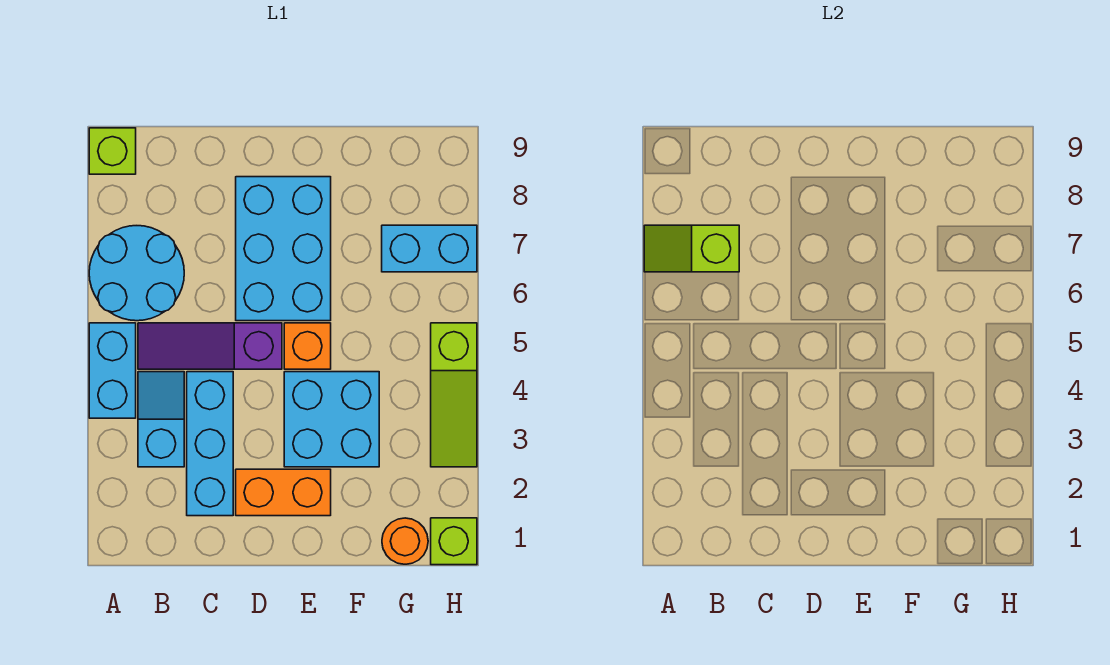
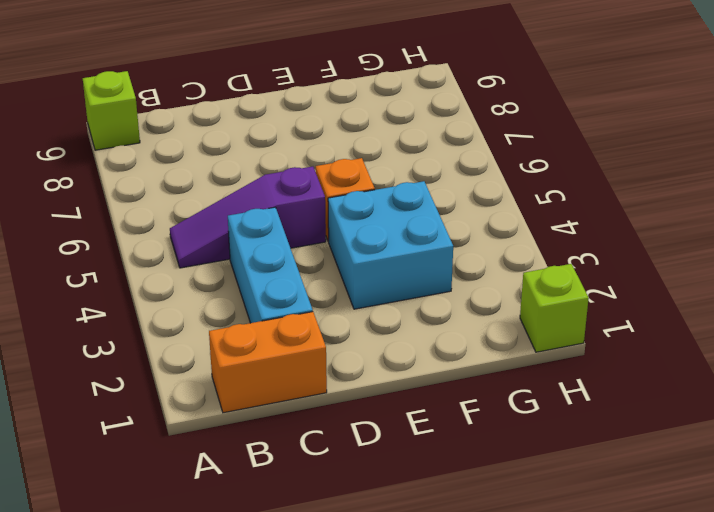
orange brick B1:C1 level 1 -> orange brick D2:E2 level 1
none -> cyan brick A4:A5 level 1
none -> cyan round brick A6:B7 level 1
none -> cyan slope B3:B4 level 1 top 3

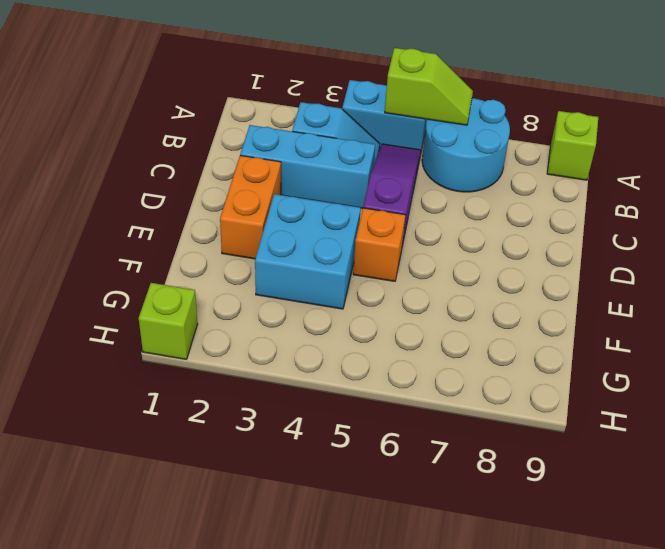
lime slope A5:A6 level 2 top 5 -> lime slope A7:B7 level 2 top B
none -> cyan brick D6:E8 level 1
none -> orange round brick G1 level 1
none -> cyan brick G7:H7 level 1

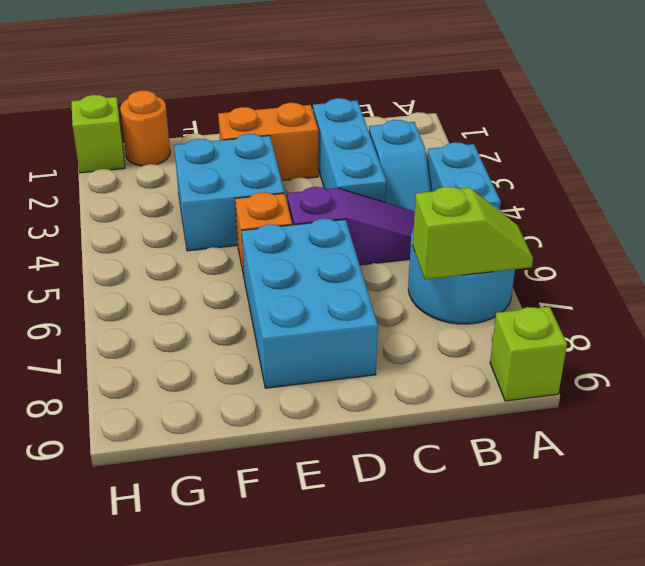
none -> cyan brick G7:H7 level 1
none -> lime slope H3:H5 level 1 top 5

